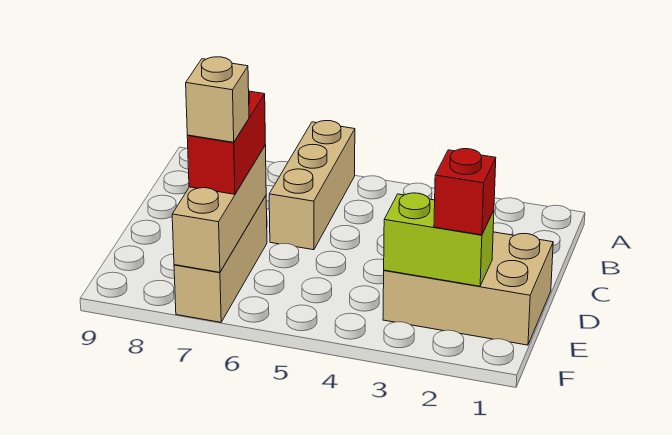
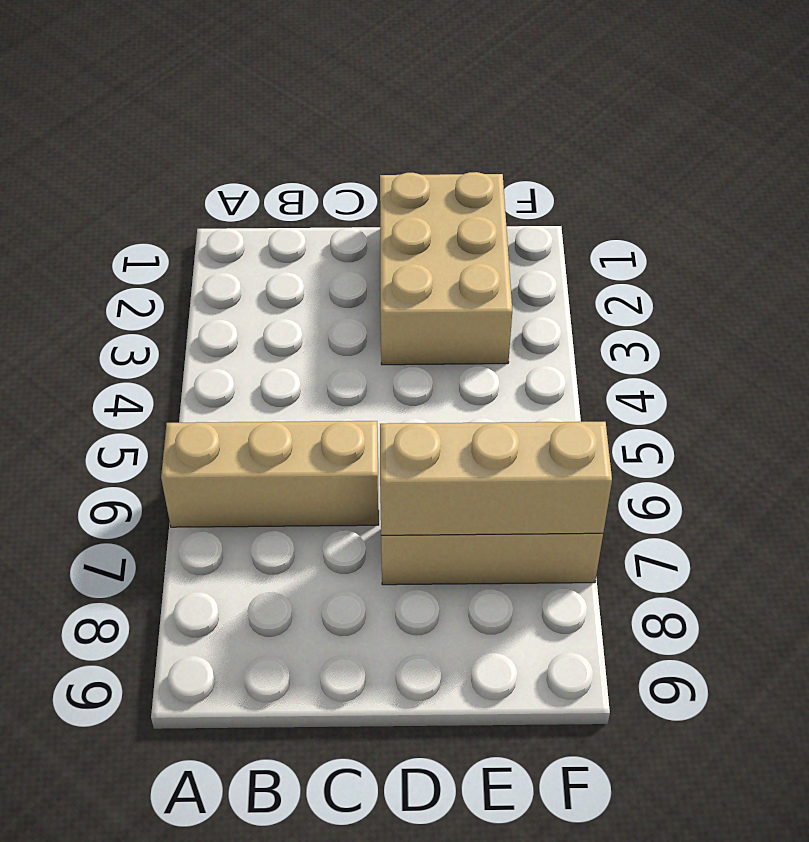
none -> lime brick E2:E3 level 2
none -> red brick D7:E7 level 3

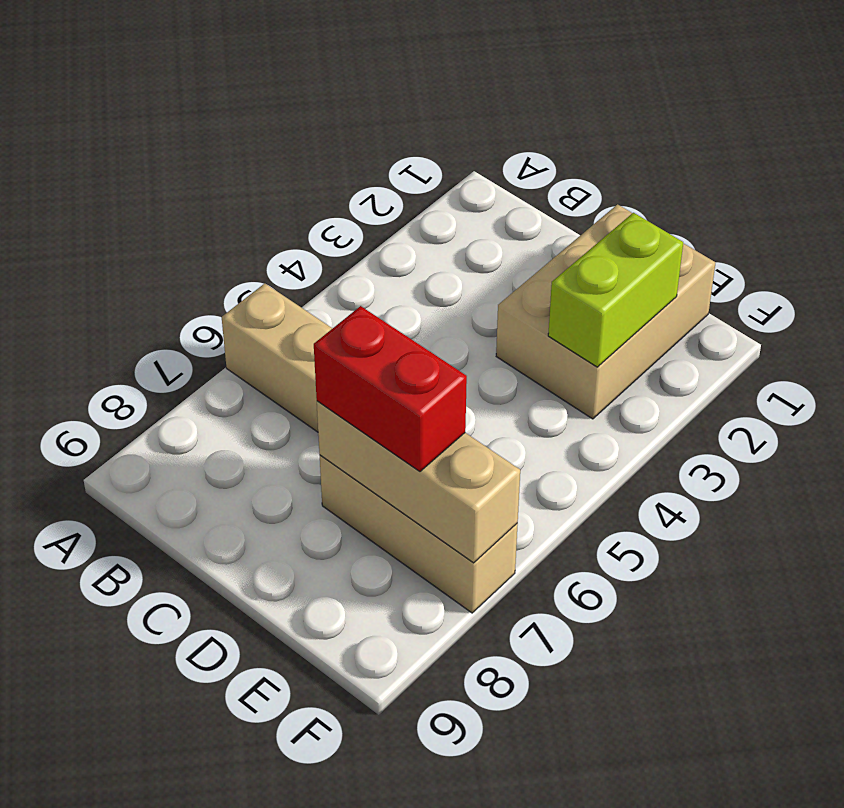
none -> red brick E2 level 3
none -> tan brick E7 level 4

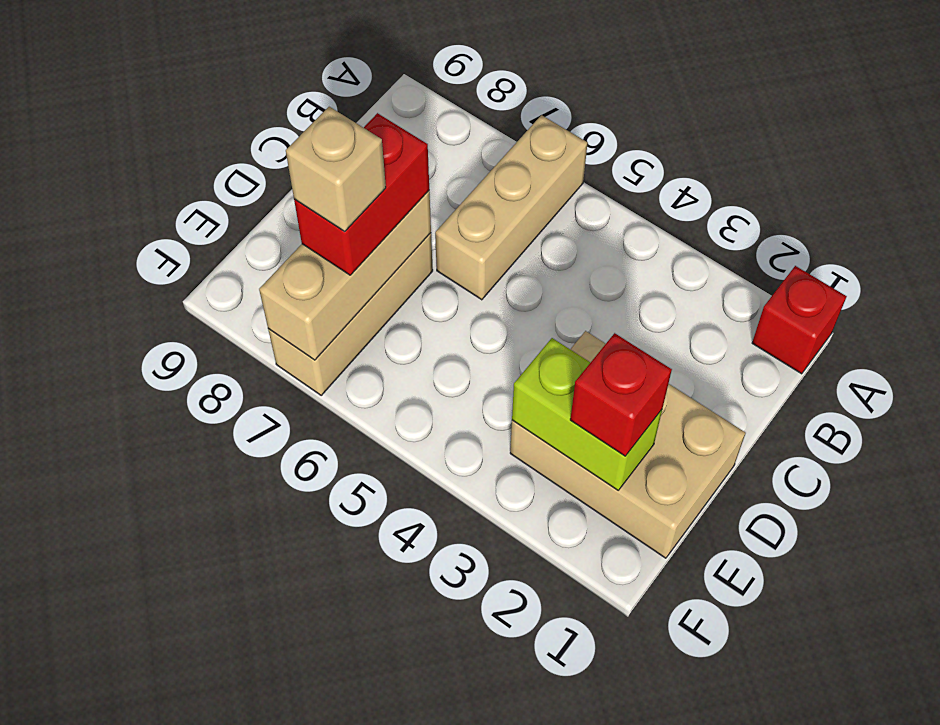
red brick A1 level 1 -> none

